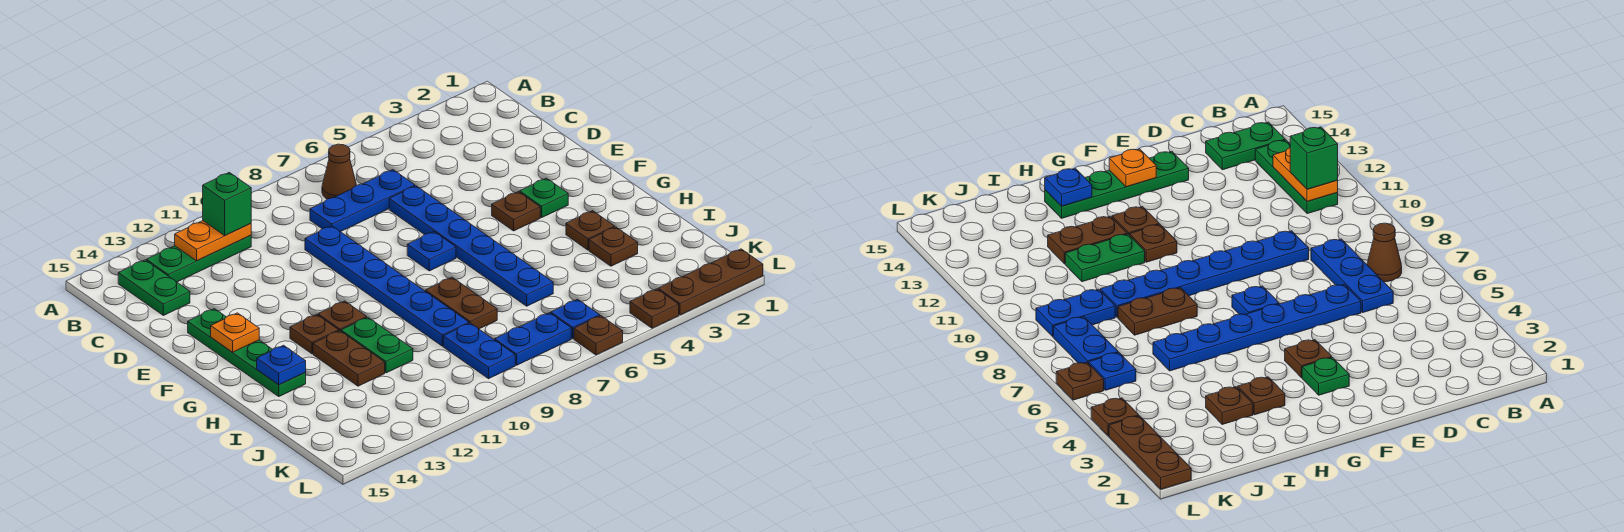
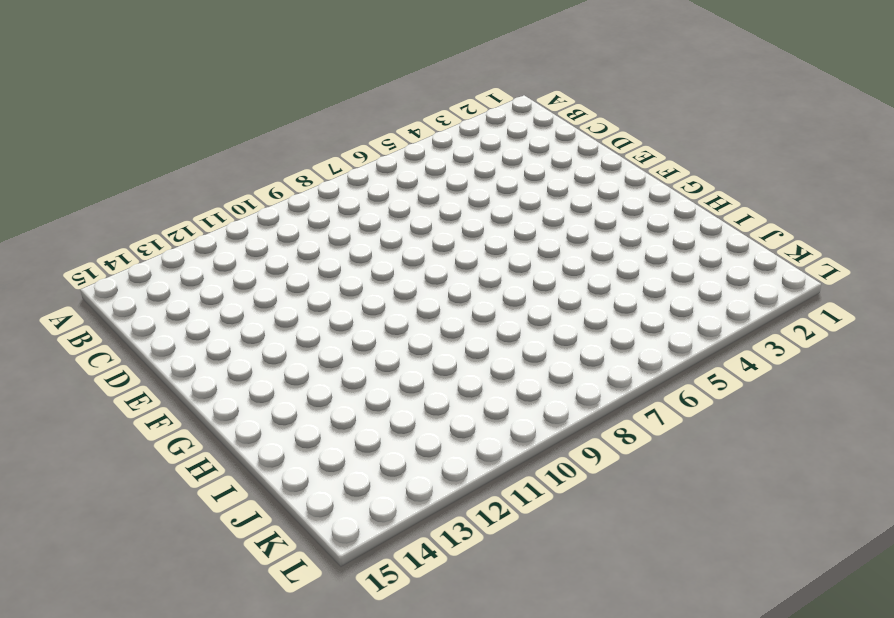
none -> brown cone B7 level 1
none -> green plate B11:B13 level 1
none -> green plate B14:C14 level 1

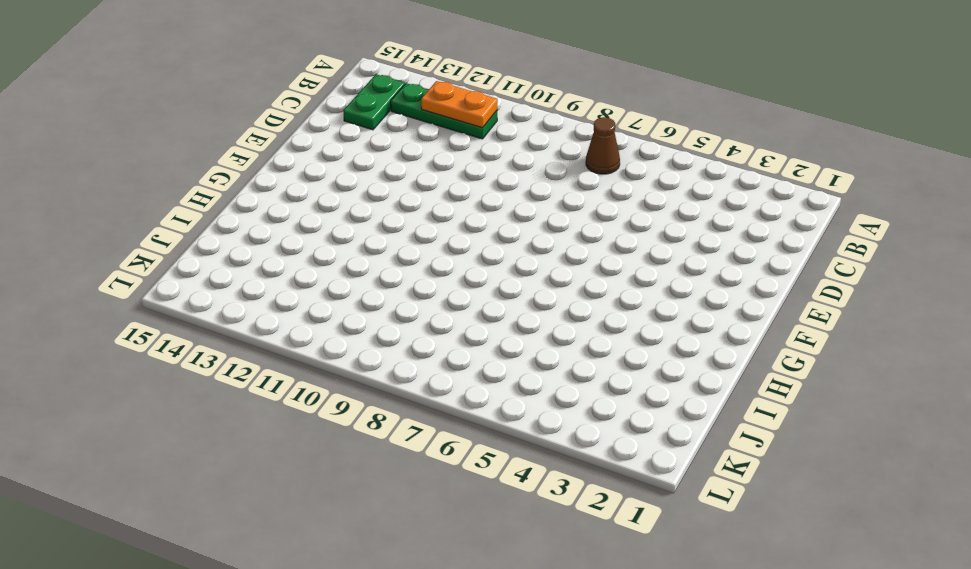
none -> blue plate C6:C8 level 1
none -> blue plate D6:I6 level 1
none -> blue plate D9:I9 level 1

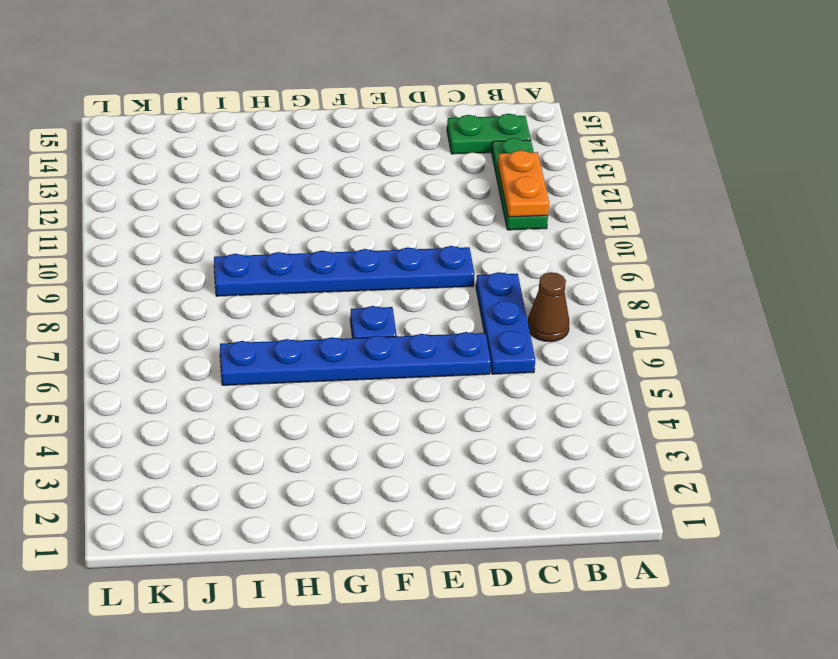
none -> green plate E14:H14 level 1
none -> green plate F3 level 1
none -> brown plate F4 level 1

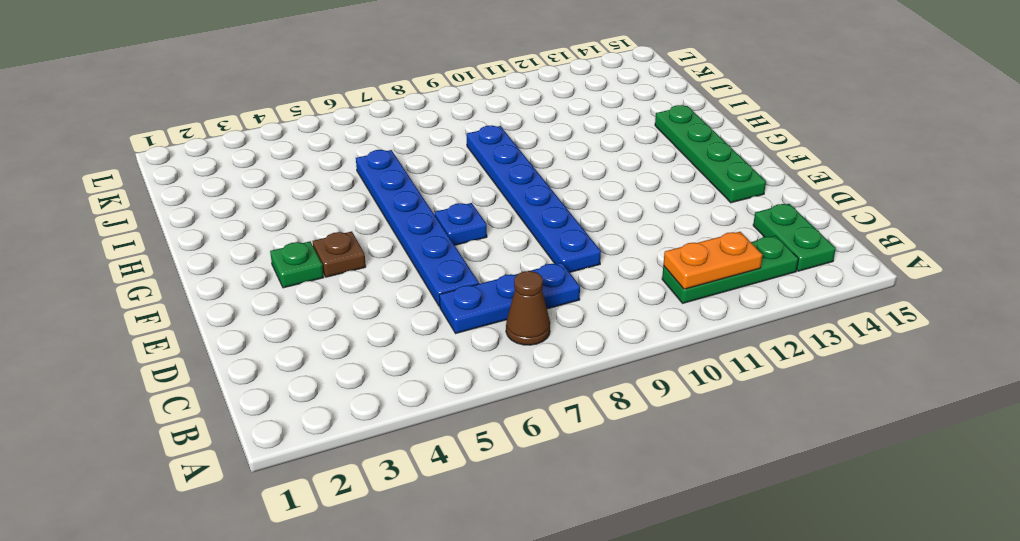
none -> brown plate G11 level 1
none -> brown plate G12 level 1
none -> brown plate H3 level 1

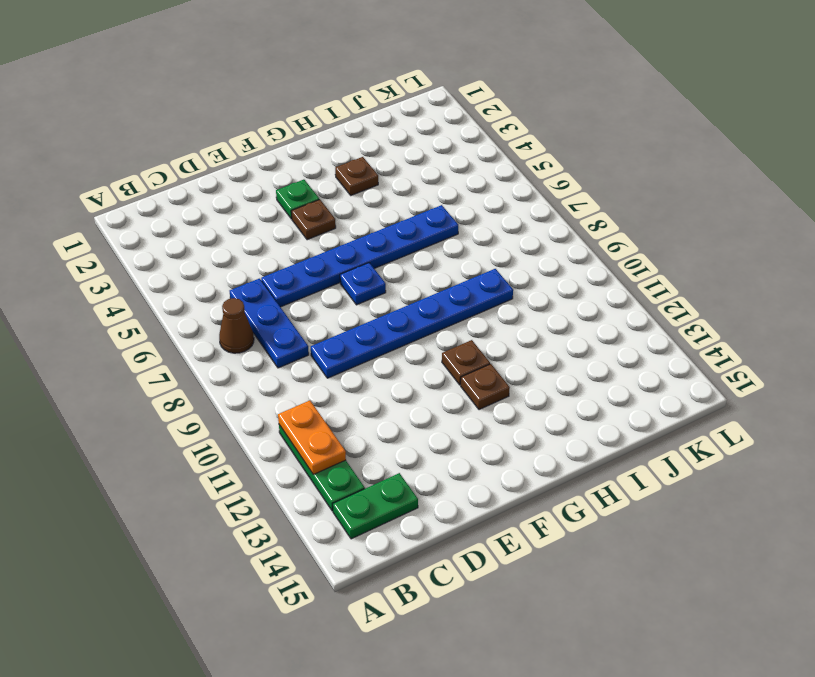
none -> green plate E14:H14 level 1
none -> brown plate H8:I8 level 1
none -> green plate H11:I11 level 1

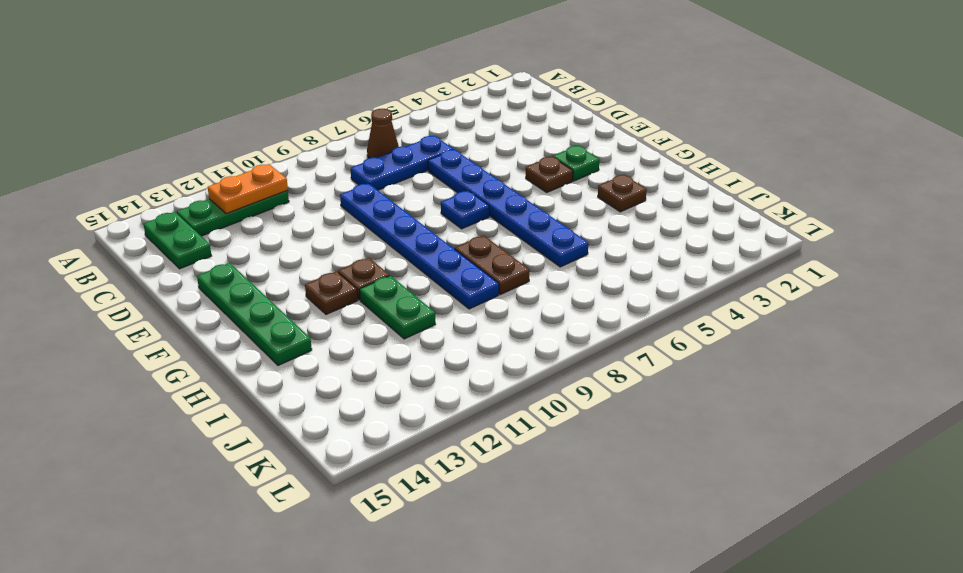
none -> brown plate H12:I12 level 1
none -> brown plate I3 level 1
none -> blue plate J9:K9 level 1

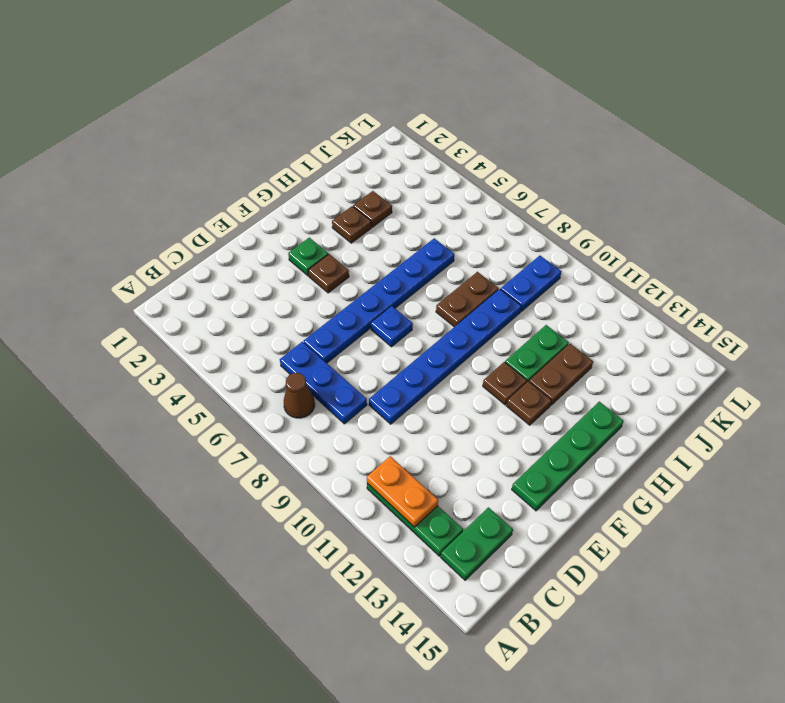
none -> blue plate K6 level 1
none -> blue plate K7:K8 level 1
none -> brown plate L1:L3 level 1

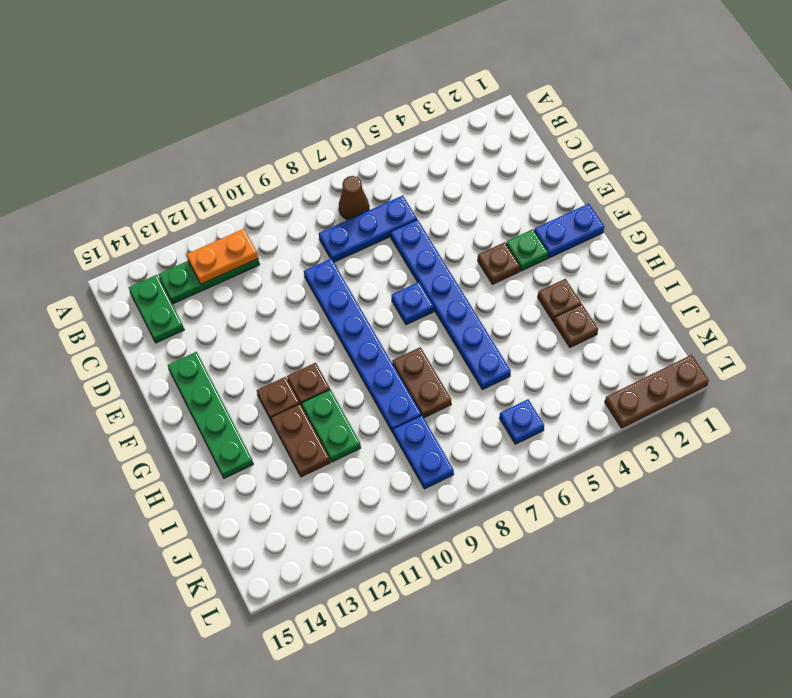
blue plate F1:F2 level 1 -> blue plate K7:K8 level 1
none -> brown plate L4 level 1
none -> brown plate L6 level 1
none -> orange plate F14 level 2

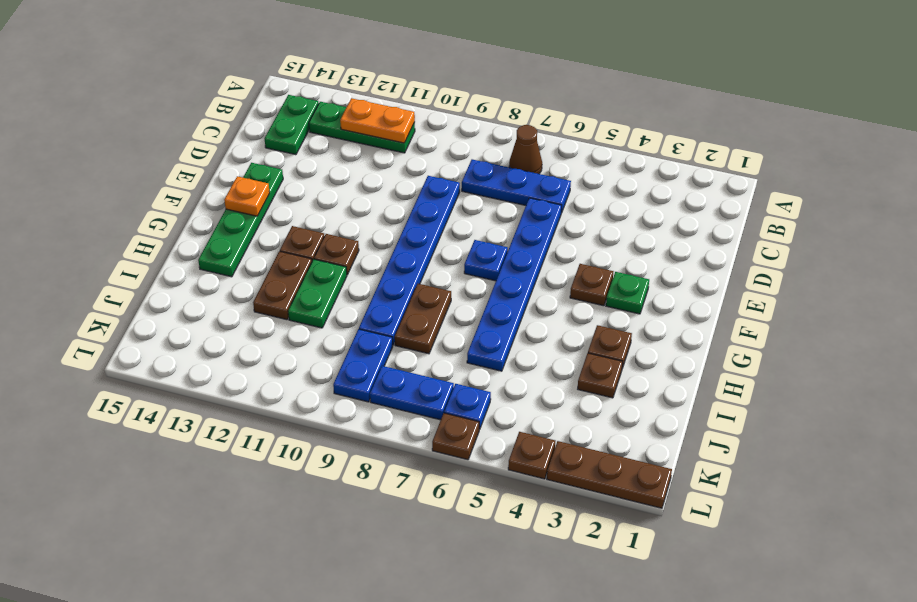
none -> blue plate H14 level 2
none -> green brick B11 level 3

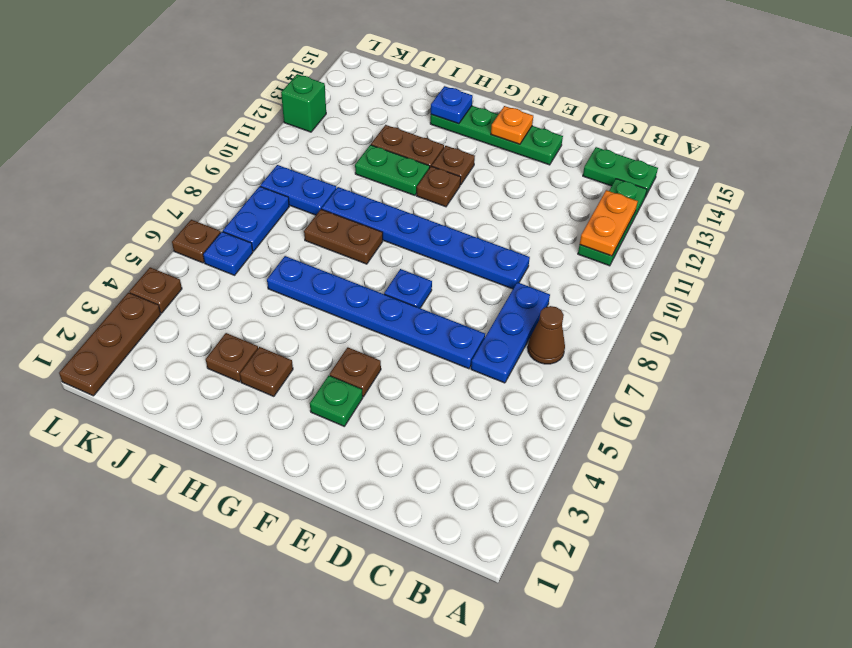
green brick L12 level 1 -> green brick B11 level 3

